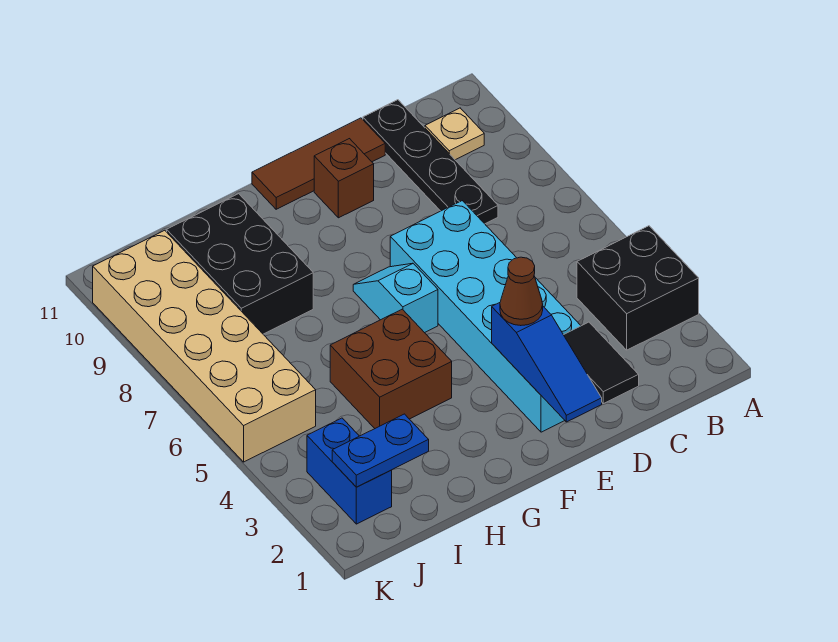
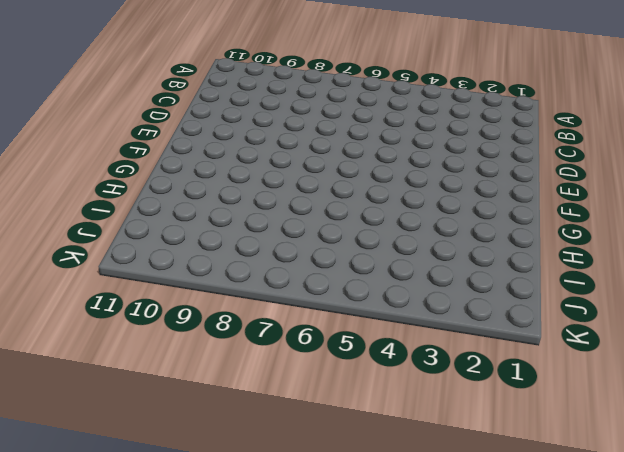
none -> black brick A3:B4 level 1
none -> tan plate B10 level 1
none -> black plate C8:C11 level 1

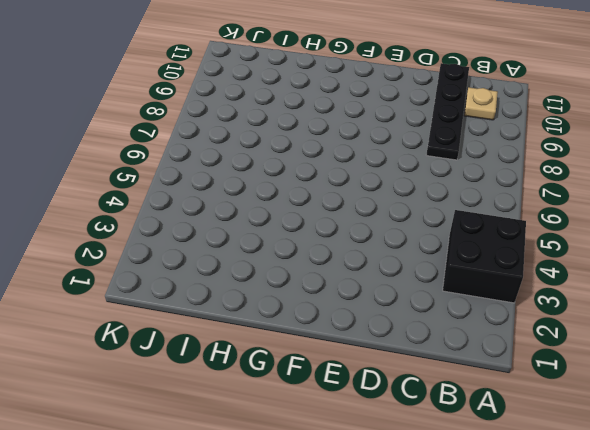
none -> cyan brick D2:E7 level 1
none -> brown tile D11:F11 level 1
none -> brown brick E10 level 1

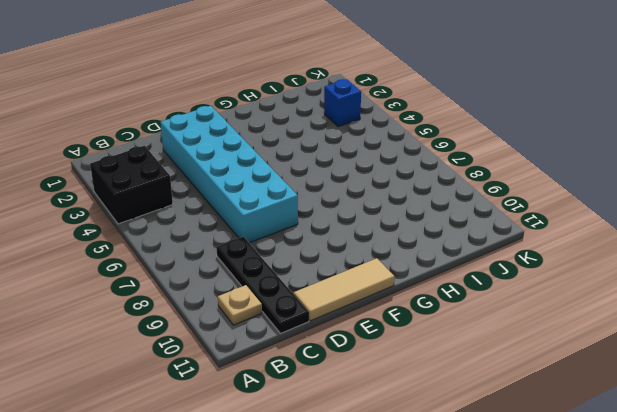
tan tile D11:F11 level 1 -> brown tile D11:F11 level 1
blue brick J3 level 1 -> blue brick J2:J3 level 1
none -> brown brick E10 level 1
none -> cyan slope F6:F7 level 1 top 6
none -> brown brick G4:H5 level 1

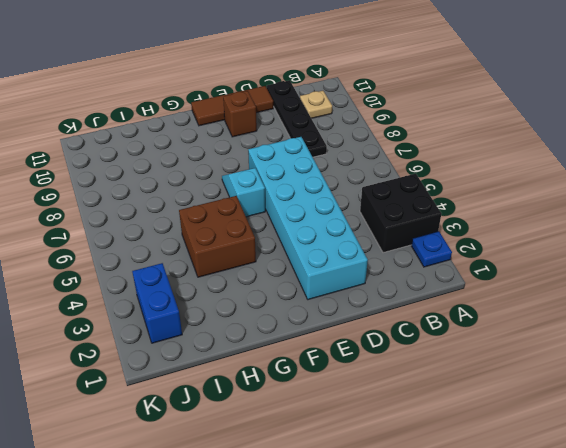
blue plate A2 level 1 -> none
none -> black brick H8:I10 level 1
none -> tan brick J5:K10 level 1
none -> black tile D1:D2 level 2

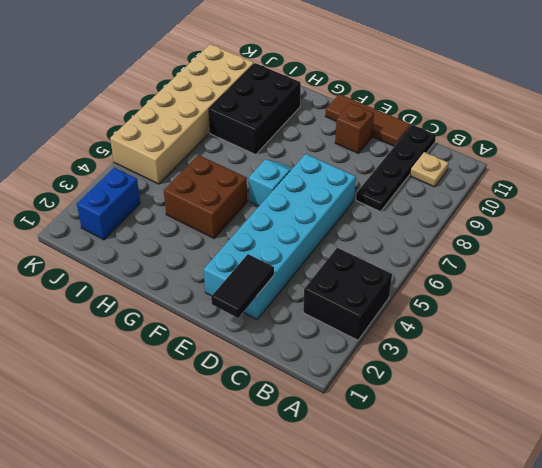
none -> blue slope E1:E3 level 2 top 3
none -> blue plate I2:J2 level 2
none -> brown cone E3 level 3

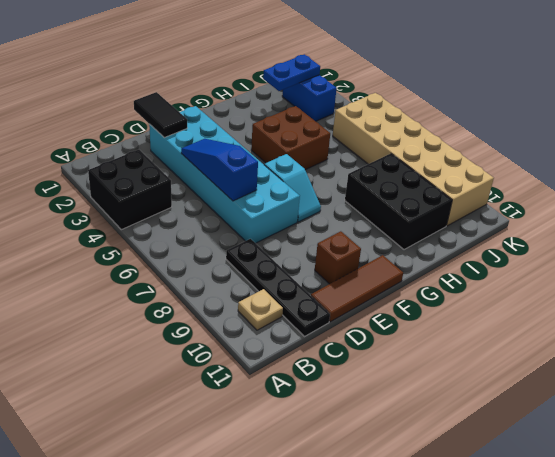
blue slope D4:D6 level 2 top 6 -> blue slope E1:E3 level 2 top 3
none -> brown cone E3 level 3

